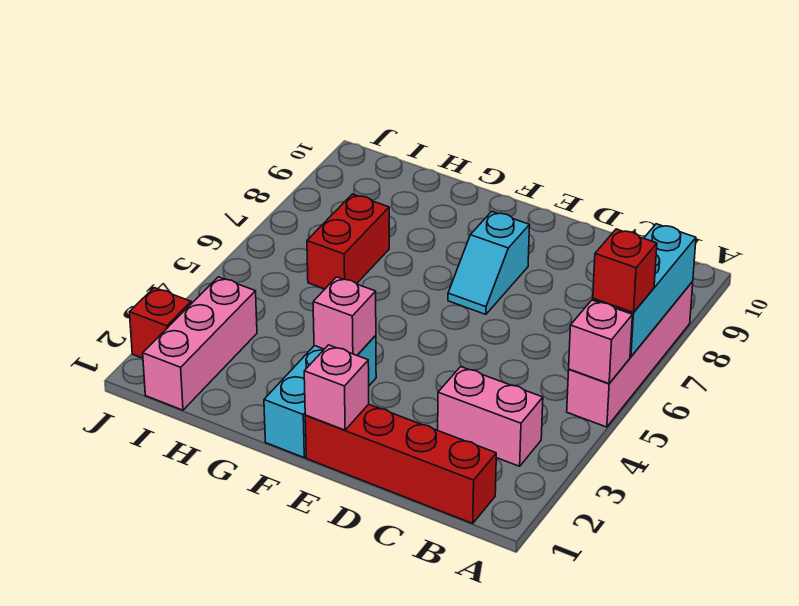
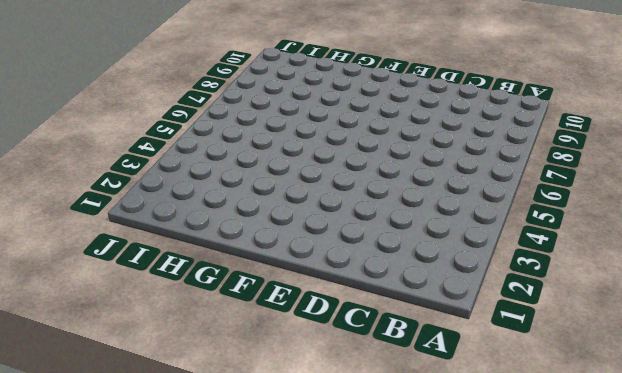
none -> pink brick A5:A8 level 1
none -> red brick B1:E1 level 1
none -> pink brick B3:C3 level 1

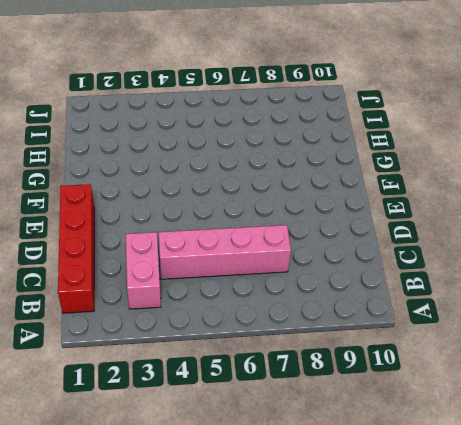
pink brick C4:C7 level 1 -> pink brick A5:A8 level 1
none -> cyan slope E7:E8 level 1 top 8
none -> cyan brick F1:F3 level 1
none -> red brick H6:H7 level 1

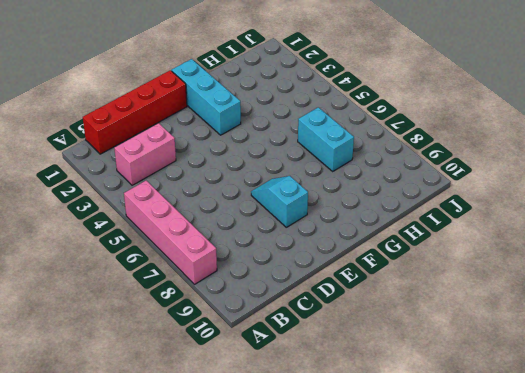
cyan brick H6:H7 level 1 -> red brick H6:H7 level 1
none -> pink brick I1:I3 level 1
none -> red brick J2 level 1
none -> pink brick A5 level 2

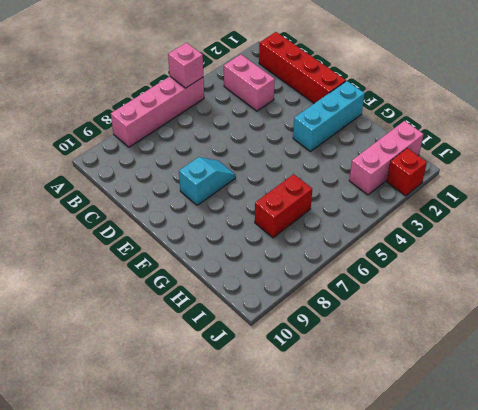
none -> cyan brick A6:A8 level 2
none -> pink brick E1 level 2
none -> pink brick F3 level 2

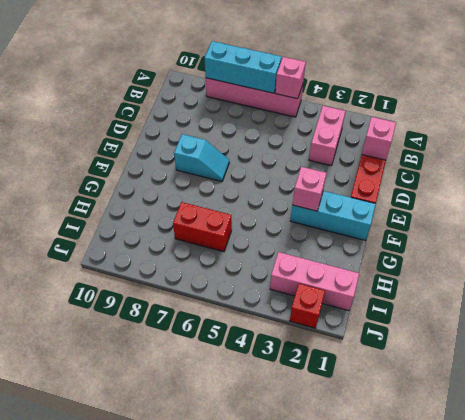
pink brick C1 level 2 -> pink brick E1 level 2
none -> red brick A6 level 3

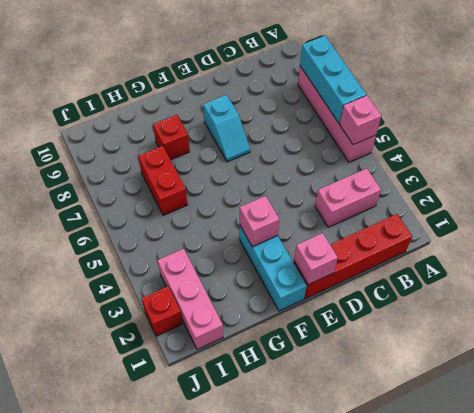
red brick G8 level 1 -> red brick A6 level 3

